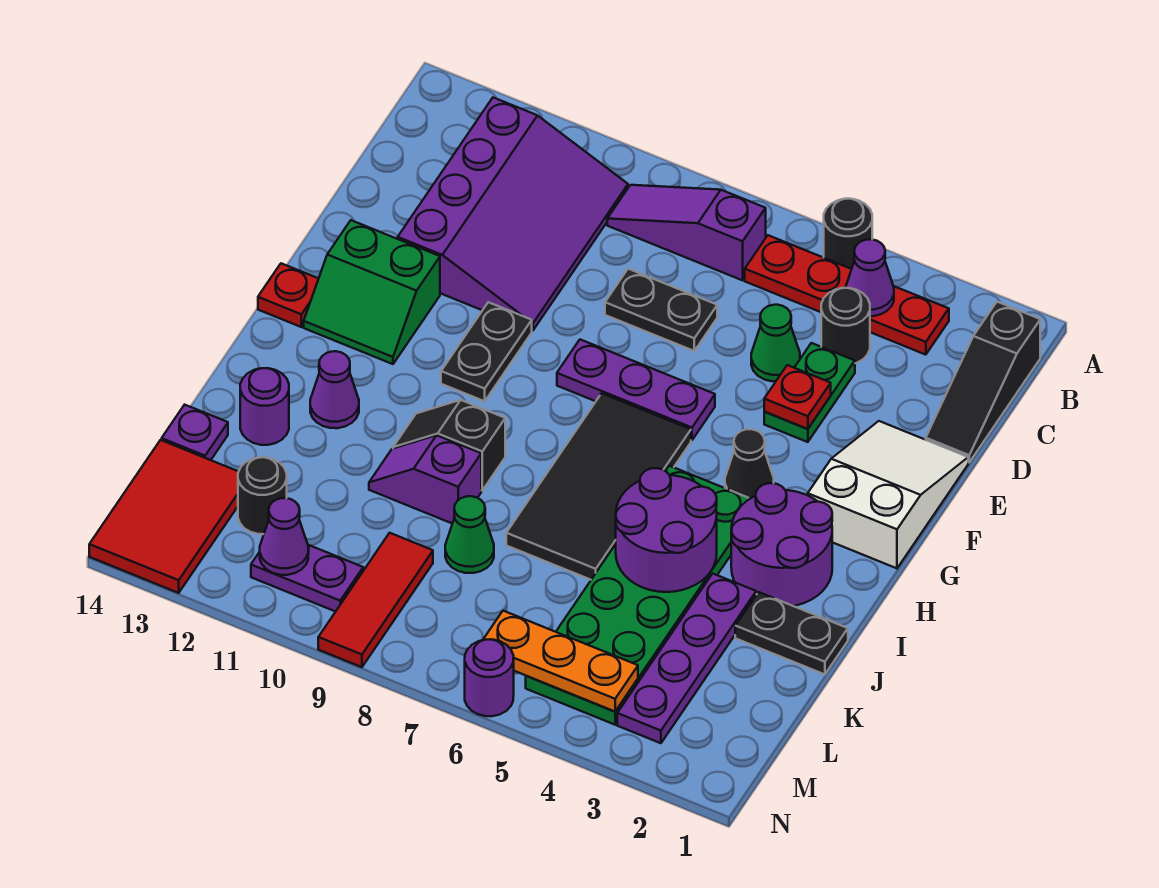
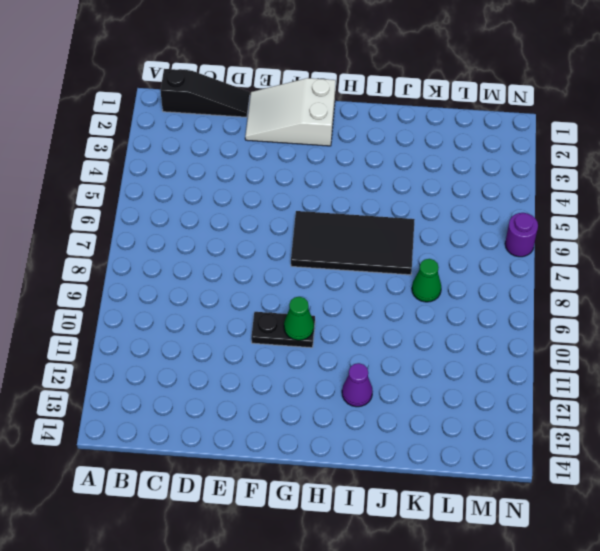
green cone G10 level 2 -> green cone D5 level 1
none -> black round brick A5 level 1
none -> red plate B3:B6 level 1
none -> purple slope B7:B9 level 1 top 7
none -> purple slope B10:E12 level 1 top 12

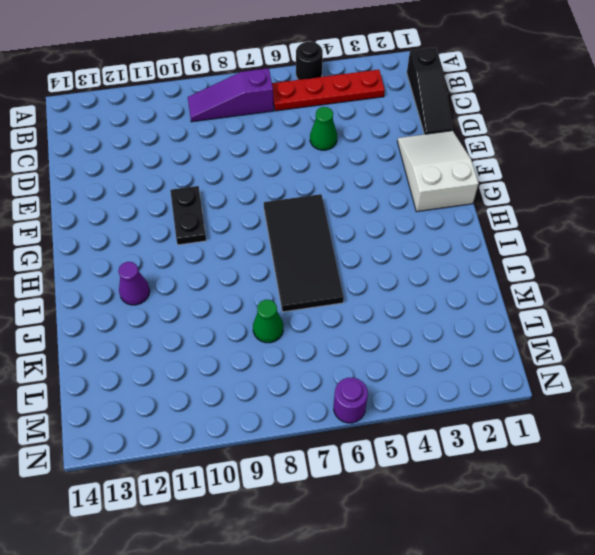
none -> purple slope B10:E12 level 1 top 12
none -> black round brick C4 level 1
none -> green plate D4:E4 level 1
none -> black plate D7:D8 level 1

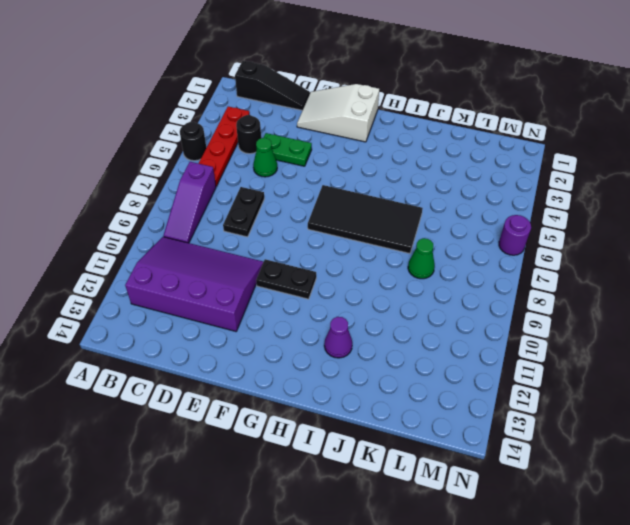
none -> purple plate F6:F8 level 1
none -> green slope F12:G13 level 1 top F
none -> black cone G4 level 1
none -> red plate G14 level 1

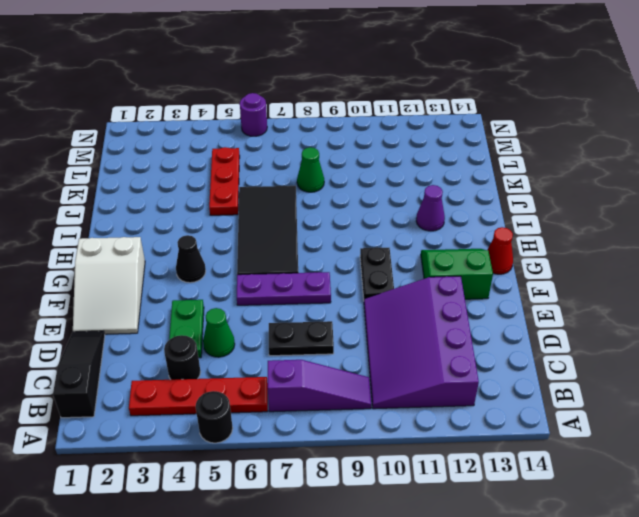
red cone G14 level 1 -> red plate G14 level 1
red plate J5:L5 level 1 -> green plate H4:M5 level 1
none -> purple round brick H2:I3 level 1
none -> black slope I9:I10 level 1 top 9
none -> black plate J1:J2 level 1
none -> purple plate J3:M3 level 1

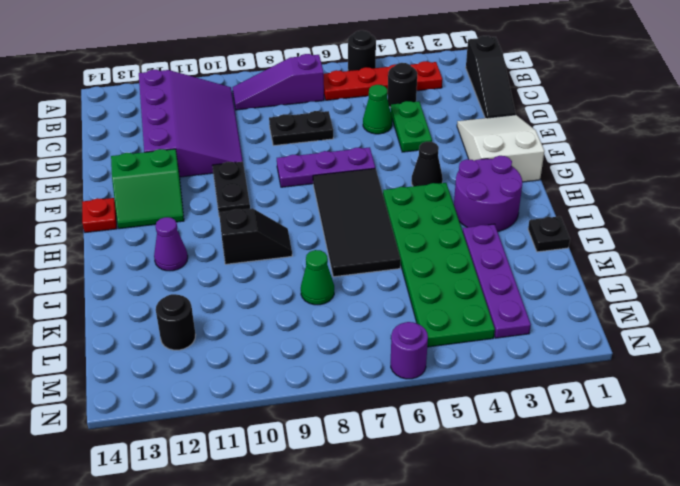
black slope I9:I10 level 1 top 10 -> black slope I9:I10 level 1 top 9
black plate J1 level 1 -> black plate J1:J2 level 1
none -> purple slope J9:J10 level 1 top 9
none -> purple round brick J13 level 1
none -> purple plate K14 level 1
none -> red tile L9:N9 level 1

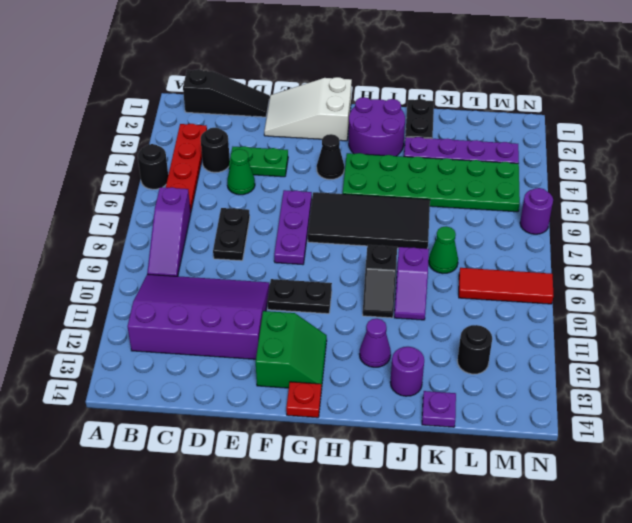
none -> red tile L13:N14 level 1
none -> purple plate M10:M11 level 1
none -> purple cone B4 level 2
none -> red plate E4 level 2

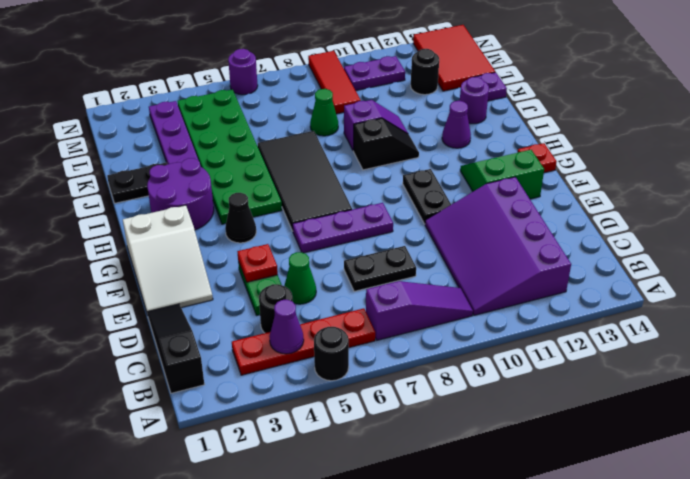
none -> purple round brick I4:J5 level 2
none -> orange plate M4:M6 level 2
none -> purple cone M11 level 2

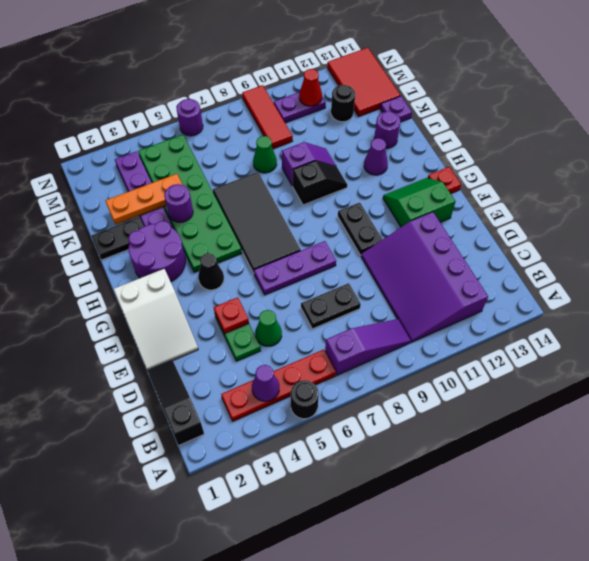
purple round brick J4 level 2 -> purple round brick I4:J5 level 2
orange plate K2:K4 level 2 -> orange plate M4:M6 level 2
red cone M11 level 2 -> purple cone M11 level 2
none -> black round brick C4 level 1

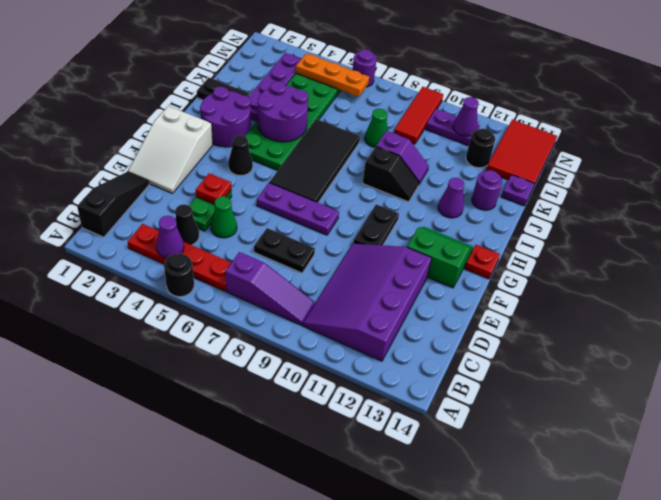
black cone C4 level 1 -> black round brick C4 level 1

